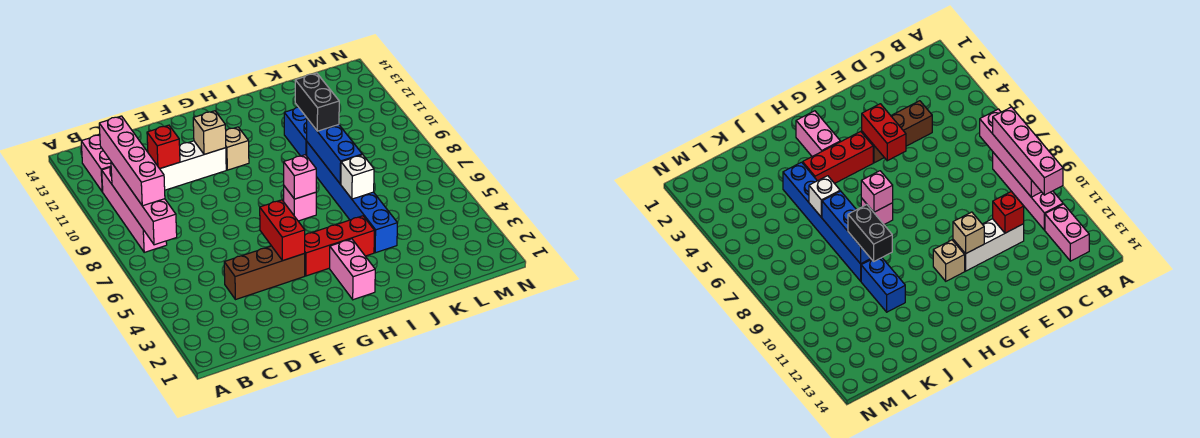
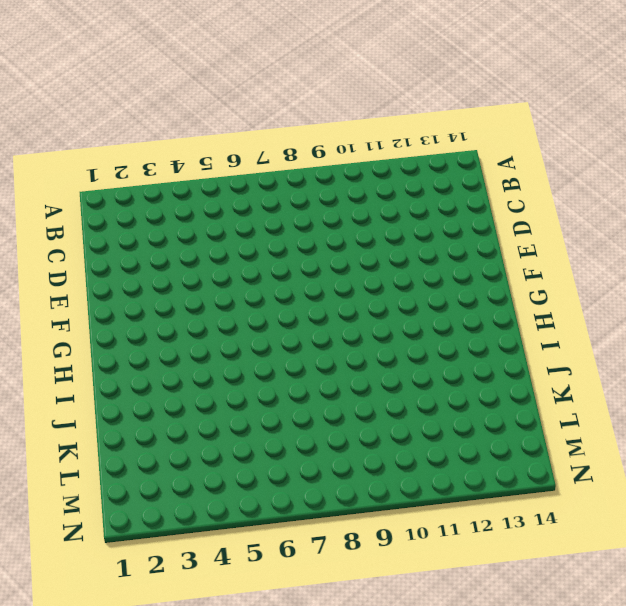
none -> pink brick B8:B11 level 1
none -> pink brick B12:B13 level 1
none -> brown brick D4:F4 level 1

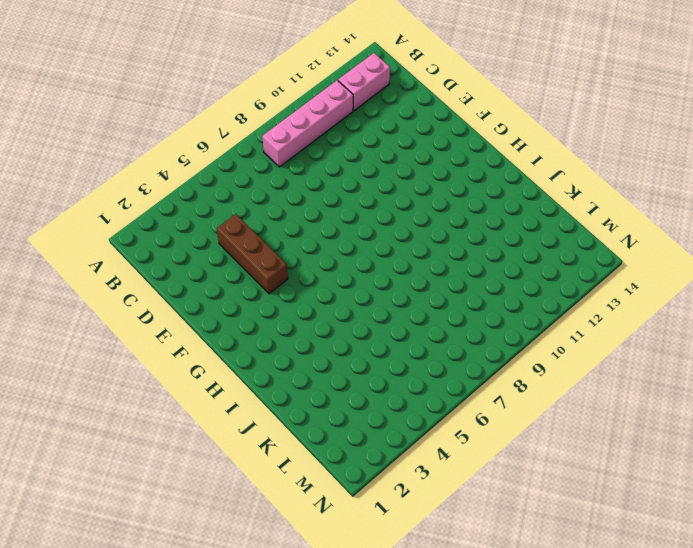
none -> white brick D11:F11 level 1
none -> red brick G4:I4 level 1
none -> tan brick G11 level 1

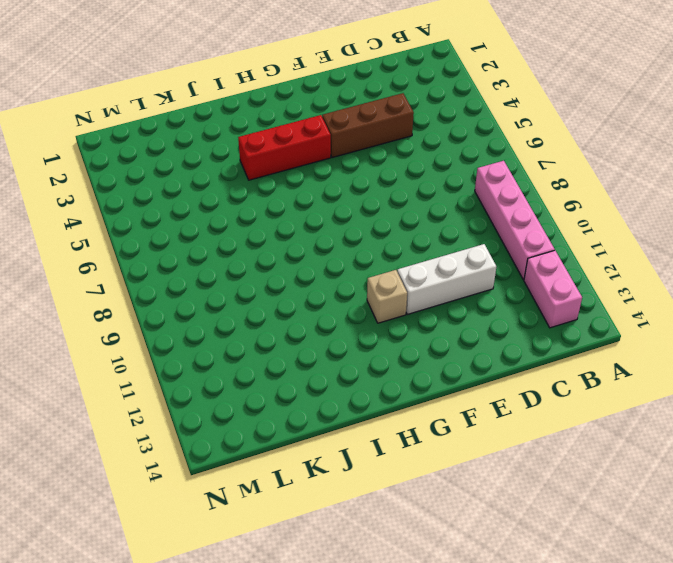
none -> pink brick H2:H3 level 1
none -> pink brick H7 level 1
none -> blue brick J4:J9 level 1

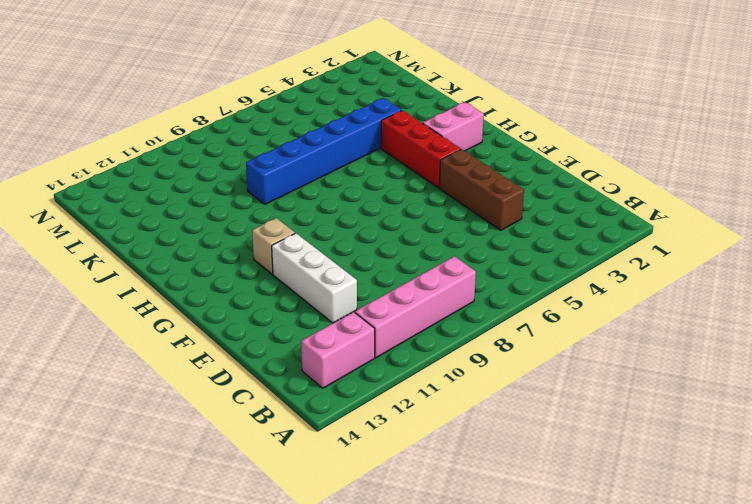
none -> pink brick H7 level 1
none -> blue brick J10:J11 level 1
none -> pink brick B7:B10 level 2

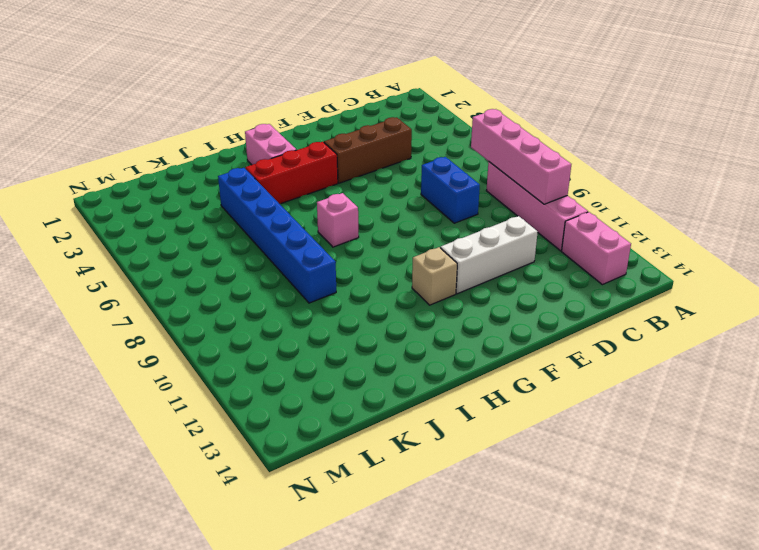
blue brick D7:D8 level 1 -> blue brick J10:J11 level 1
none -> red brick D11 level 2
none -> red brick F4:F5 level 2
none -> tan brick F11 level 2

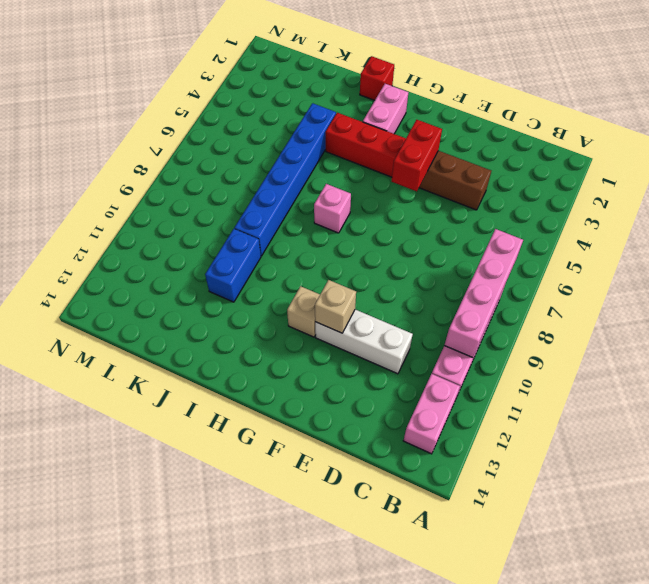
red brick I1 level 1 -> red brick D11 level 2
none -> pink brick H7 level 2
none -> white brick J6 level 2
none -> blue brick J7:J9 level 2

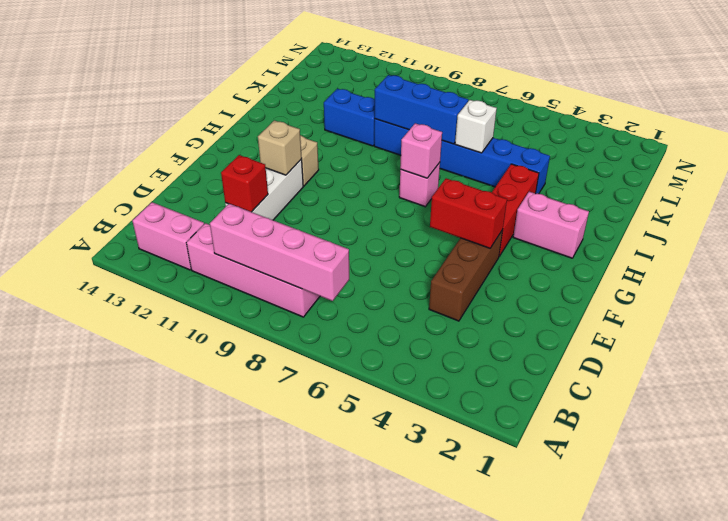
none -> pink brick B8:B11 level 3
none -> black brick J9:J10 level 3

